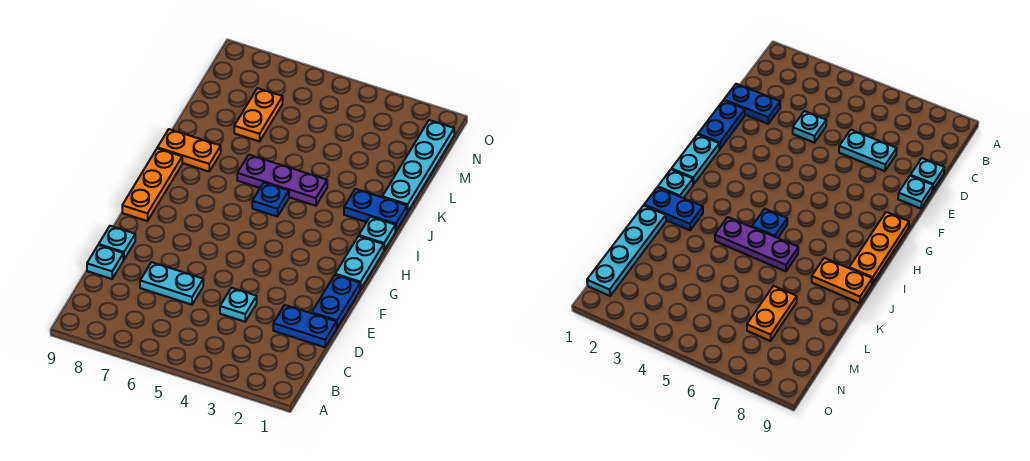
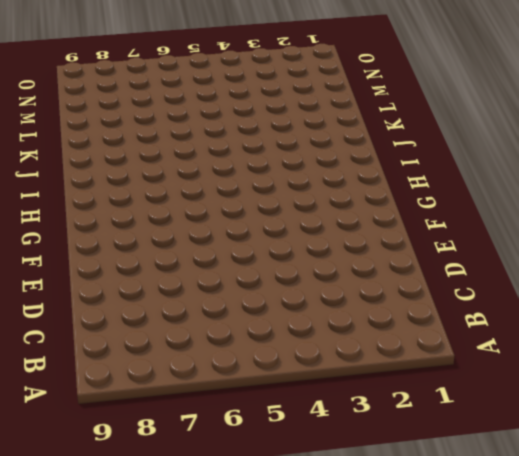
none -> blue plate D1:D2 level 1
none -> cyan plate D4 level 1
none -> cyan plate D6:D7 level 1

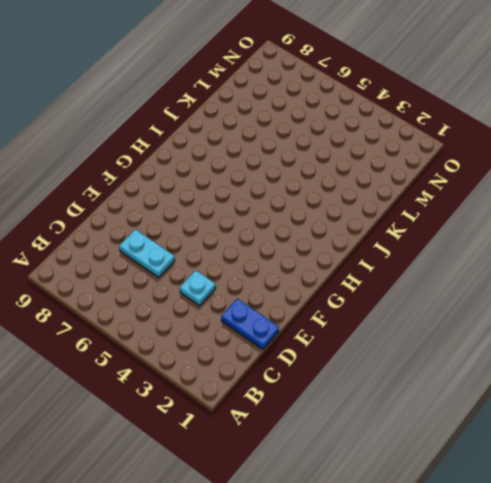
none -> cyan plate D9 level 1
none -> blue plate E1:F1 level 1
none -> cyan plate E9 level 1

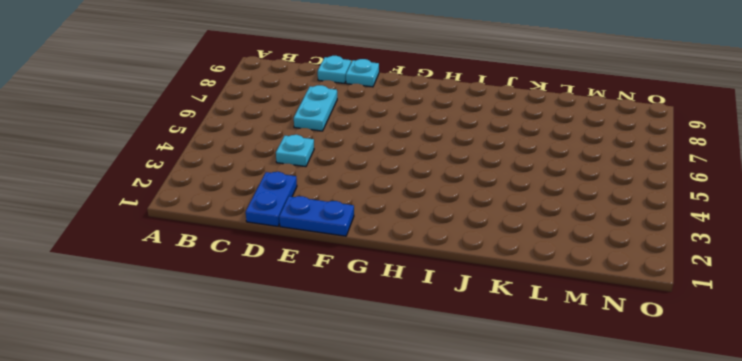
none -> cyan plate G1:H1 level 1
none -> orange plate G9:I9 level 1
none -> cyan plate I1 level 1

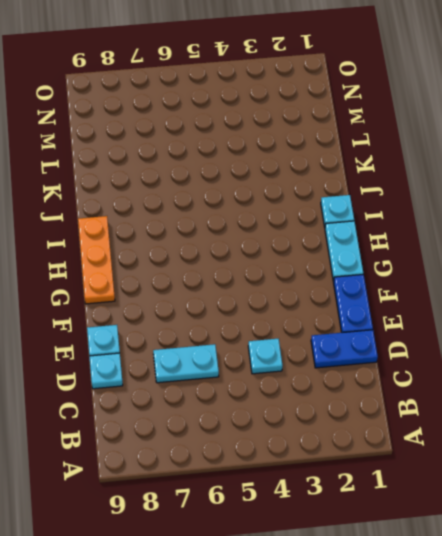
none -> blue plate I5 level 1
none -> blue plate J1:J2 level 1
none -> purple plate J4:J6 level 1

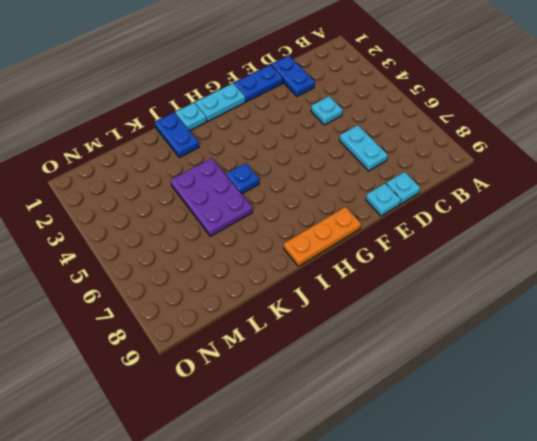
purple plate J4:K6 level 1 -> purple plate J4:J6 level 1
none -> orange plate J8:J9 level 1
none -> cyan plate K1:N1 level 1
none -> orange plate L7:M7 level 1

